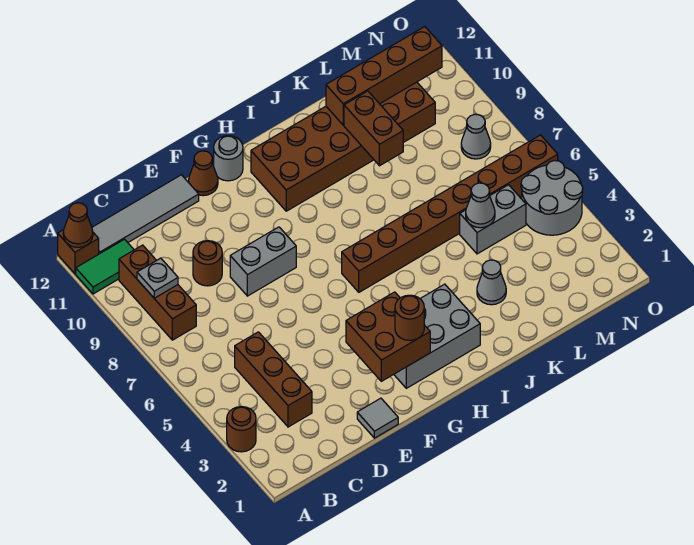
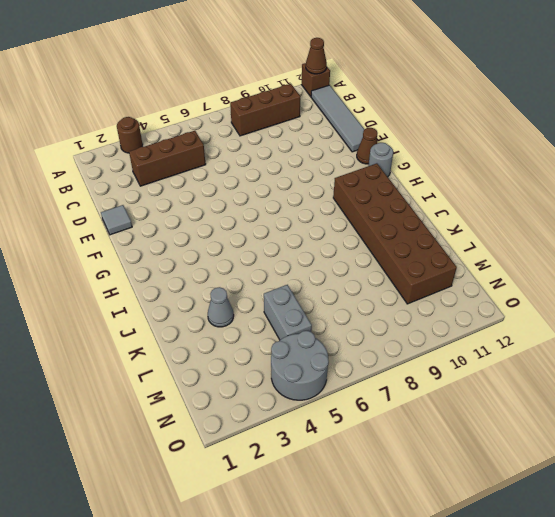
none -> green tile A11:B11 level 1
none -> brown round brick D9 level 1
none -> grey brick E8:F8 level 1

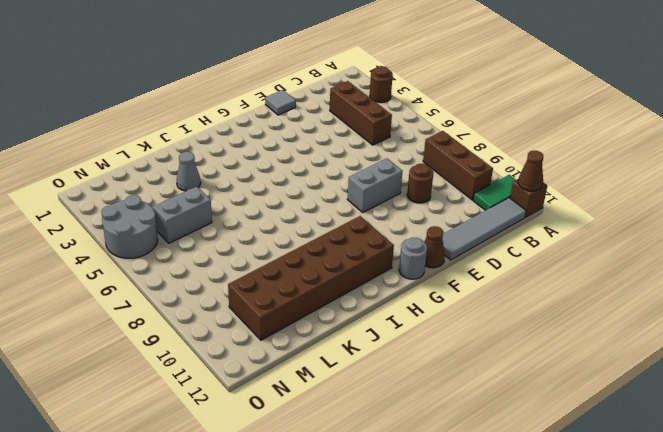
none -> grey brick G2:I3 level 1
none -> brown brick H6:O6 level 1
none -> grey cone N8 level 1

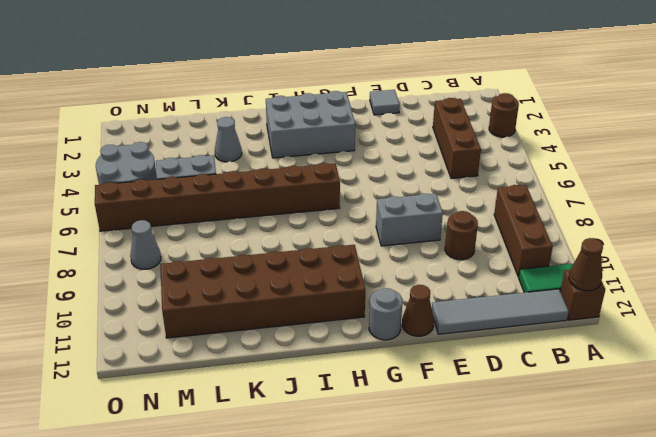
none -> grey plate B9 level 2
none -> brown brick F2:G3 level 2
none -> brown brick K9:K10 level 2

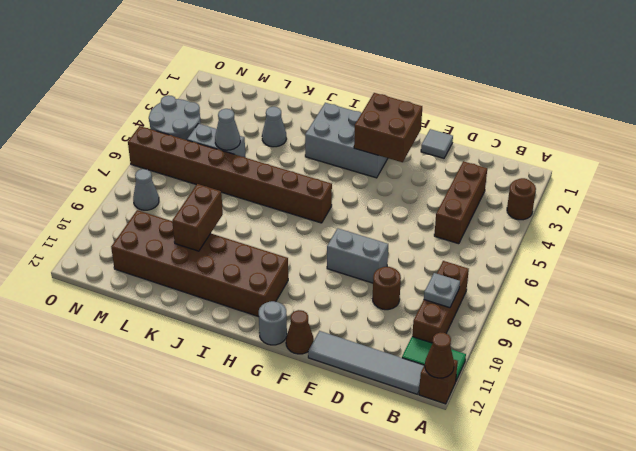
none -> brown brick K11:N11 level 2
none -> brown round brick G2 level 3

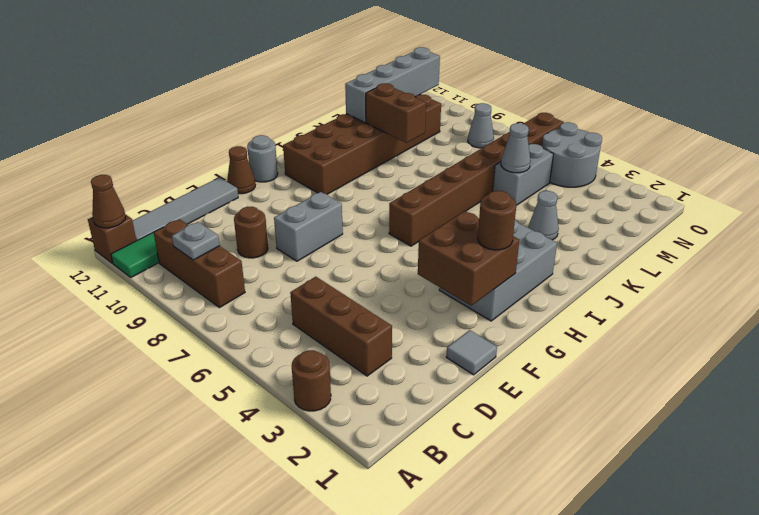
grey brick K11:N11 level 2 -> brown brick K11:N11 level 2

